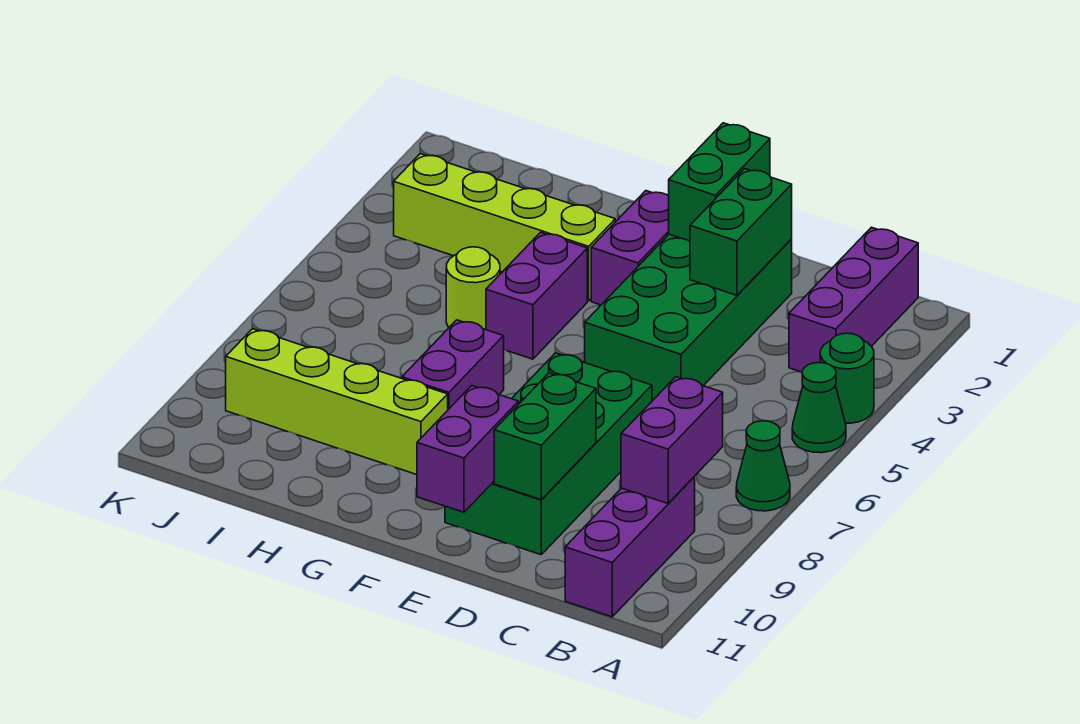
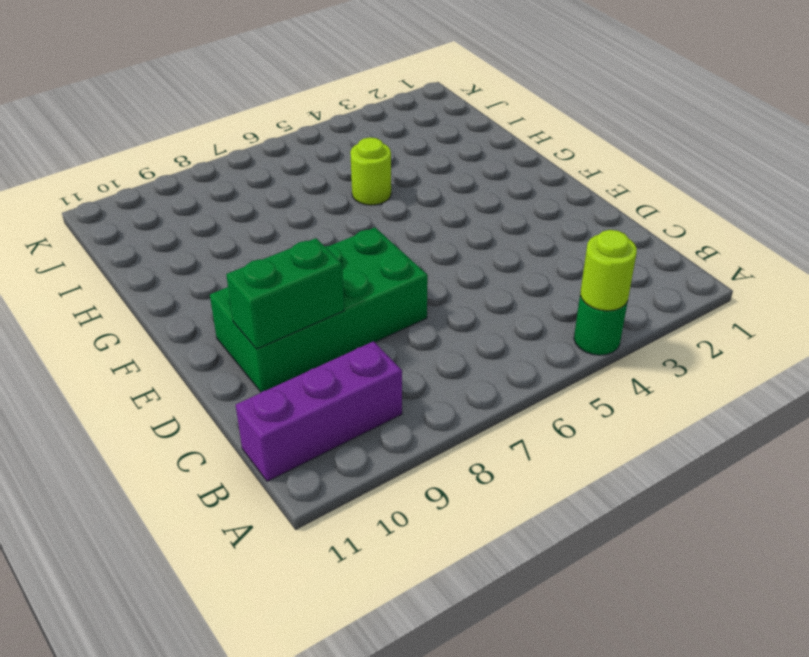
lime round brick A4 level 2 -> none
none -> green cone A5 level 1
none -> green cone A7 level 1
none -> purple brick B1:B3 level 1

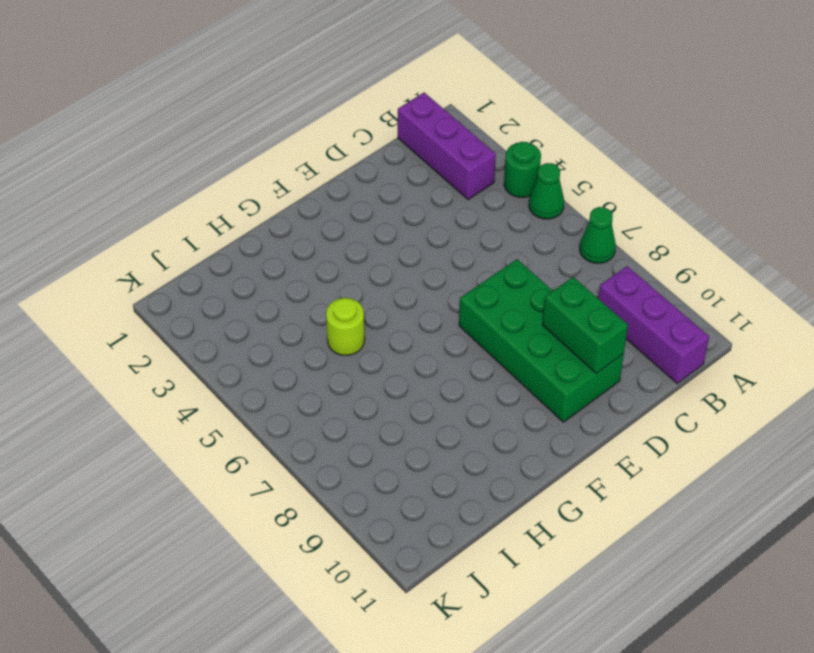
none -> green brick D2:E5 level 1
none -> purple brick F2:F3 level 1
none -> lime brick G3:J3 level 1

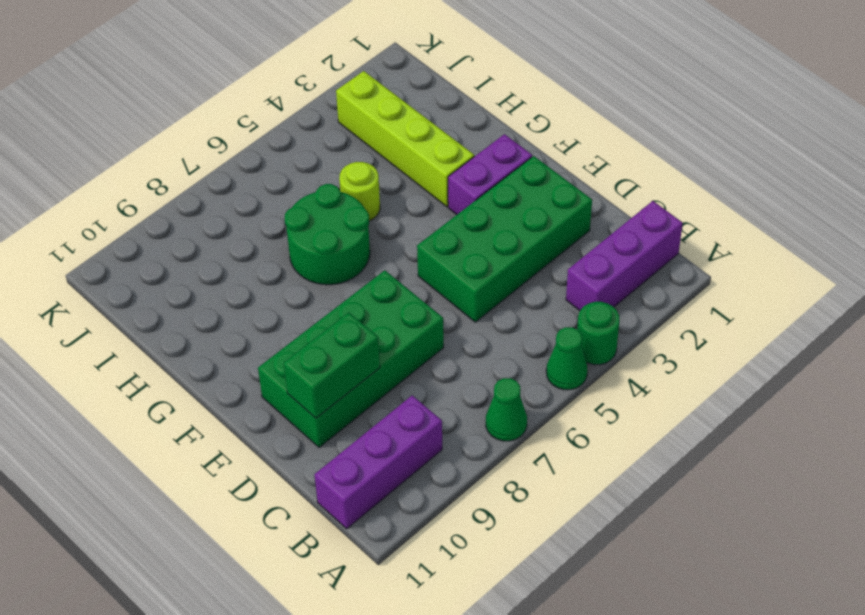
green round brick G6:H7 level 1 -> purple brick G7:G8 level 1
none -> purple brick G4:G5 level 1
none -> lime brick G9:J9 level 1
none -> purple brick B8:B9 level 2

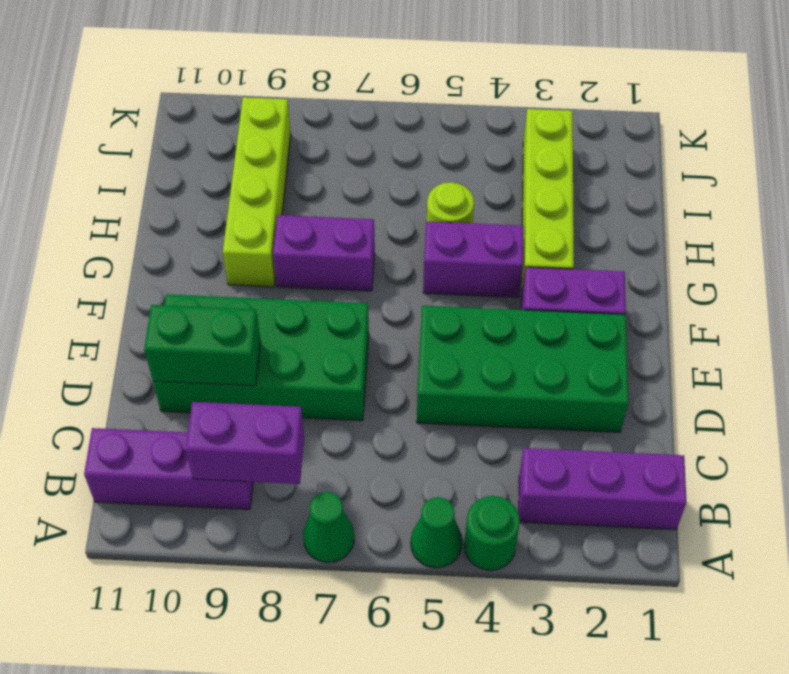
none -> green brick D2:D3 level 2
none -> green brick E1:E2 level 2
none -> purple brick E10:E11 level 2

